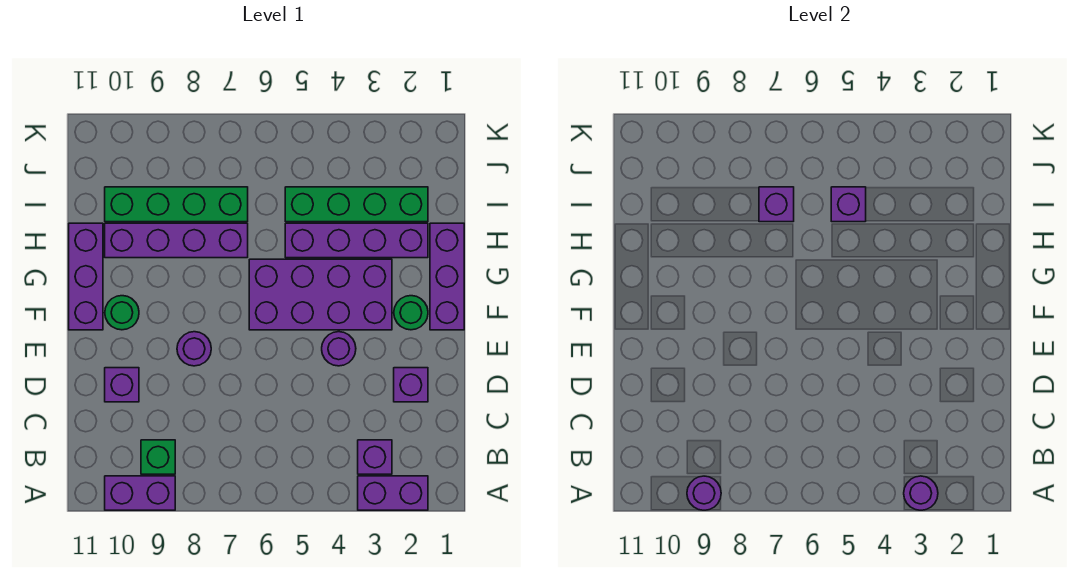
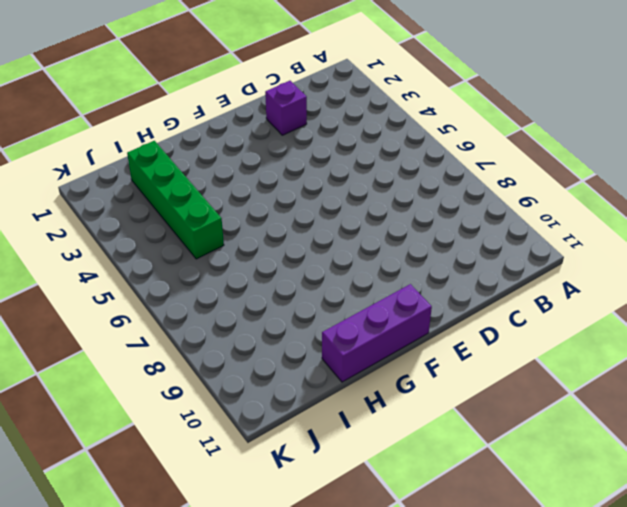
none -> purple brick A2:A3 level 1
none -> purple brick A9:A10 level 1
none -> purple brick B3 level 1

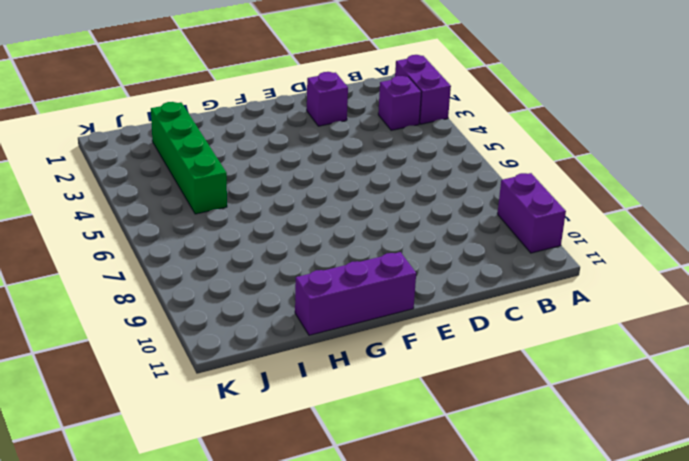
none -> green brick B9 level 1
none -> purple brick D10 level 1
none -> purple round brick E4 level 1

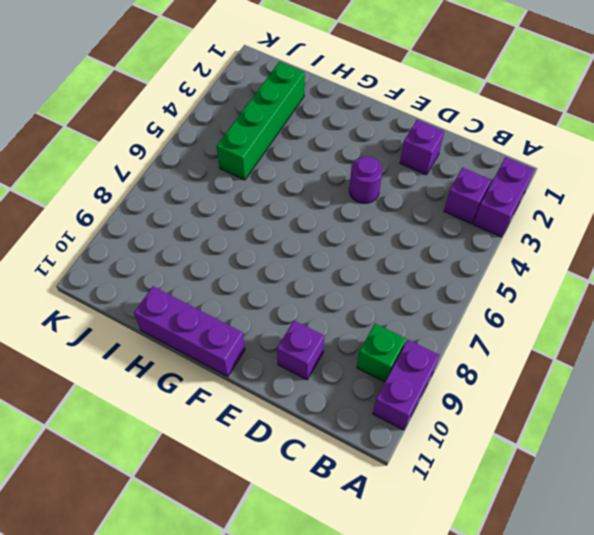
none -> purple round brick E8 level 1
none -> purple brick F1:H1 level 1
none -> green round brick F2 level 1

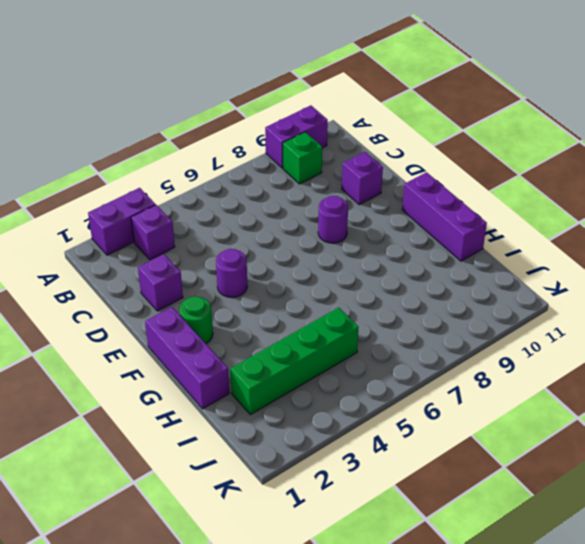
none -> purple brick F3:G6 level 1
none -> green round brick F10 level 1
none -> purple brick H2:H5 level 1

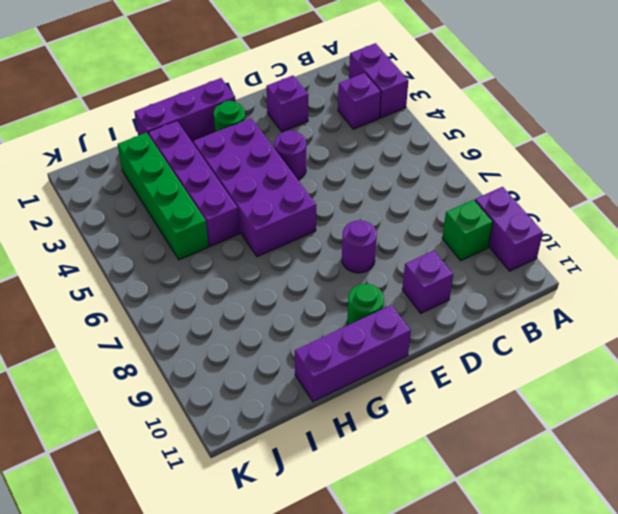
none -> purple brick H7:H10 level 1
none -> green brick I7:I10 level 1
none -> purple round brick A3 level 2

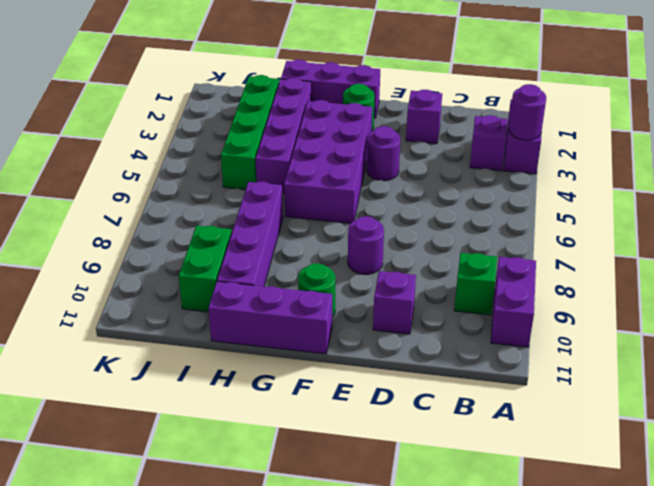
green brick I9:I10 level 1 -> green brick I7:I10 level 1
none -> purple round brick A9 level 2
none -> purple brick I5 level 2
none -> purple brick I7 level 2

